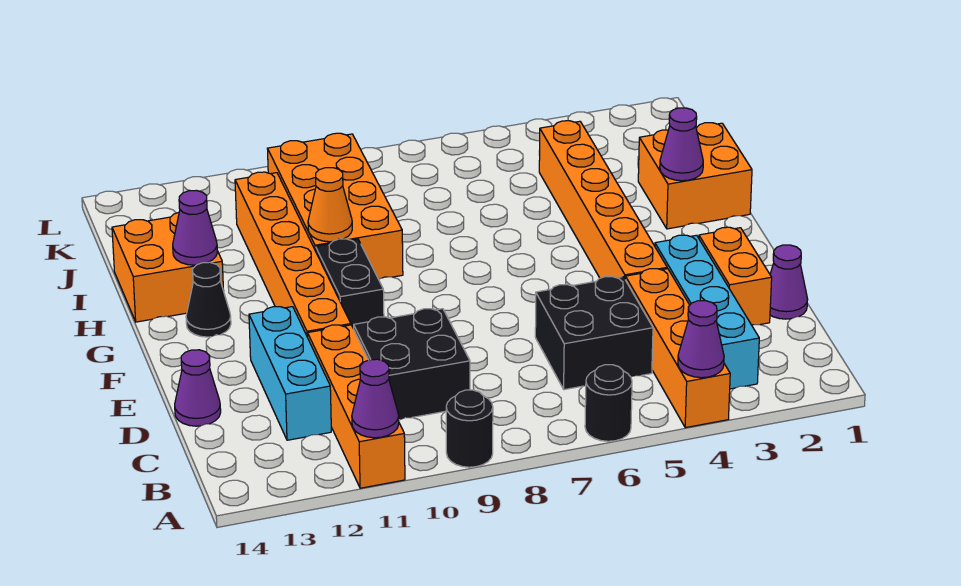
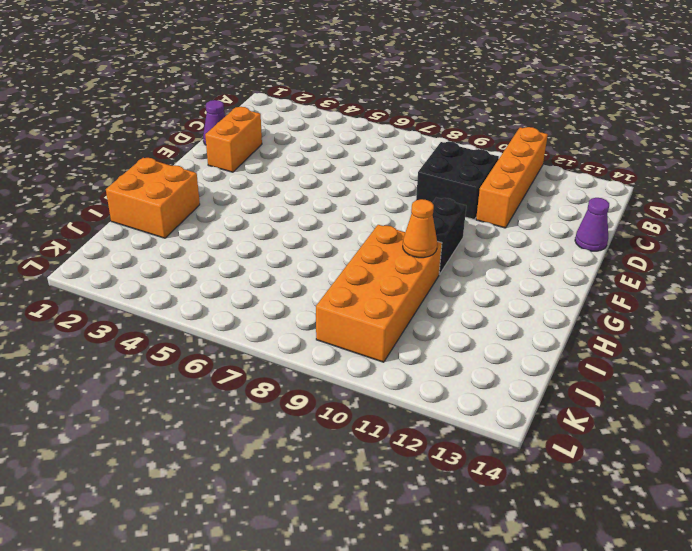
none -> orange brick A4:D4 level 1
none -> black round brick A6 level 1
none -> black round brick A9 level 1

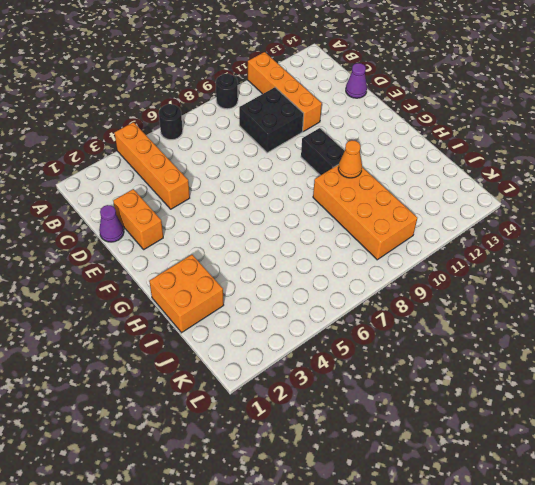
none -> cyan brick B3:E3 level 1
none -> black brick C5:D6 level 1
none -> cyan brick C12:E12 level 1

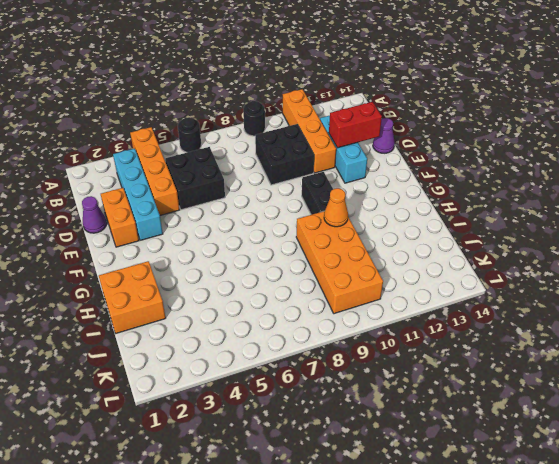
red brick D12:D13 level 2 -> none
none -> orange brick E4:J4 level 1
none -> orange brick E11:J11 level 1
none -> black cone G13 level 1

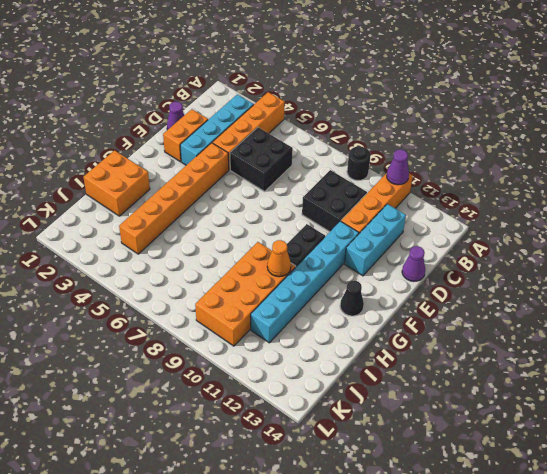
cyan brick E11:J11 level 1 -> orange brick E11:J11 level 1
none -> black round brick A6 level 1
none -> orange brick H13:I14 level 1
none -> purple cone A4 level 2

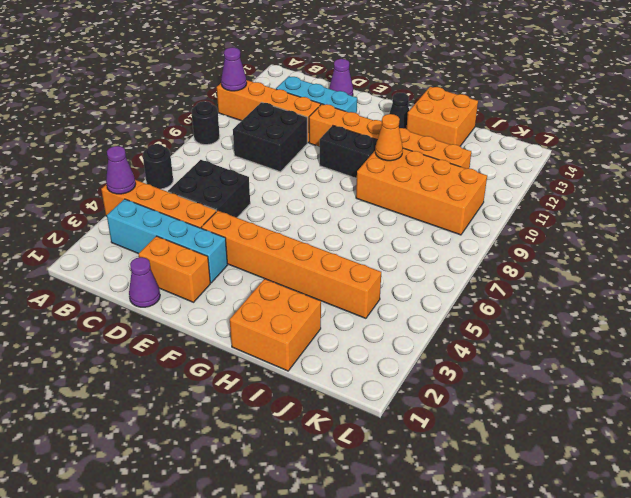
none -> purple cone H2 level 2
none -> purple cone H13 level 2

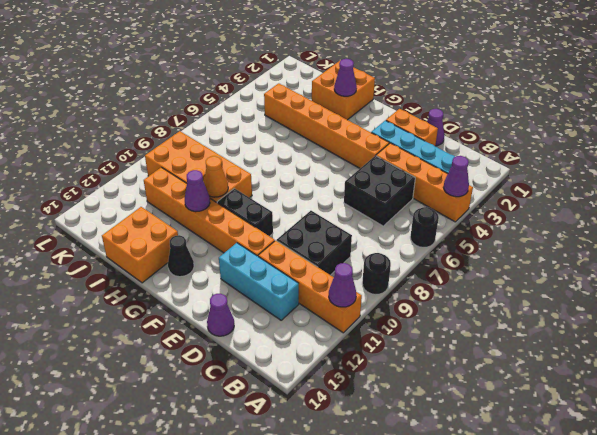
purple cone H11 level 2 -> purple cone H13 level 2

